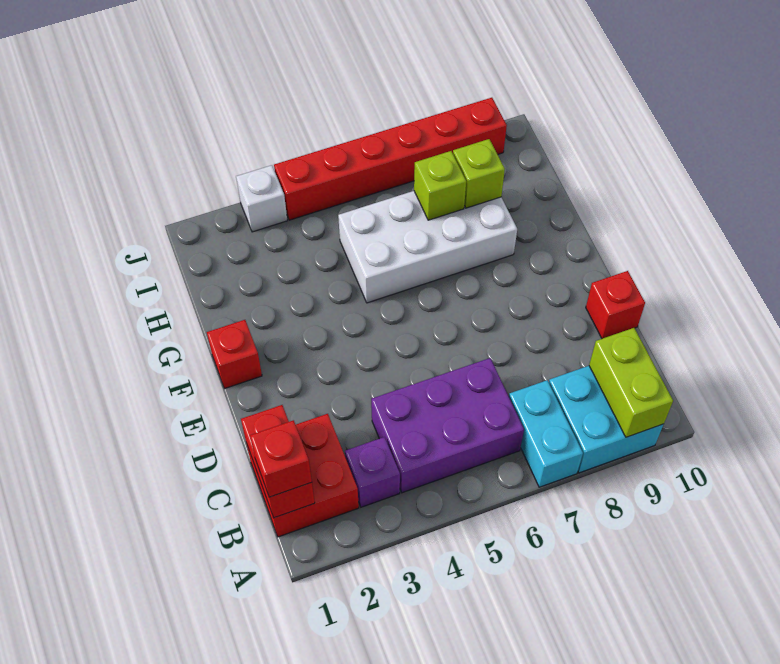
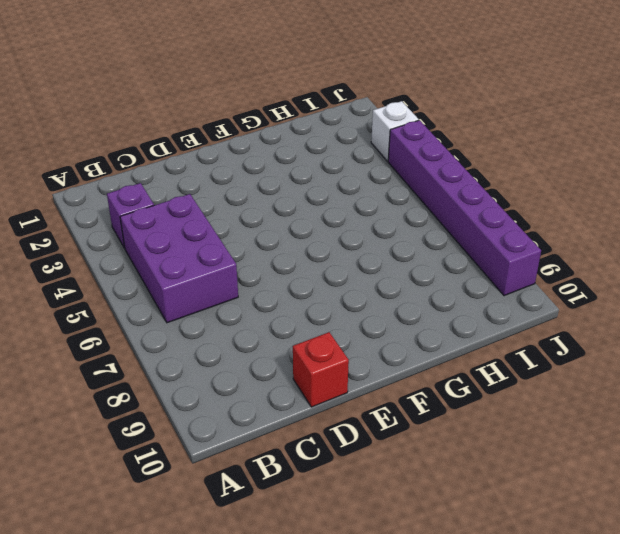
purple brick J4:J9 level 1 -> red brick J4:J9 level 1
none -> cyan brick A7:B7 level 1
none -> cyan brick A8:B9 level 1
none -> red brick B1:C2 level 1

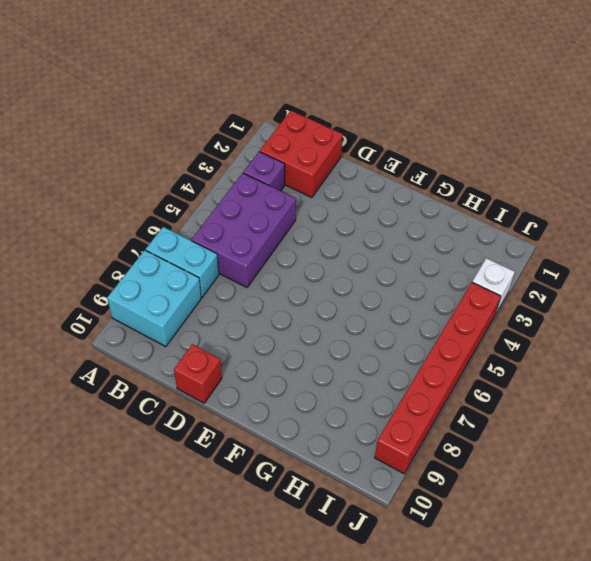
none -> red brick F1 level 1
none -> white brick G5:H8 level 1
none -> lime brick A9:B9 level 2

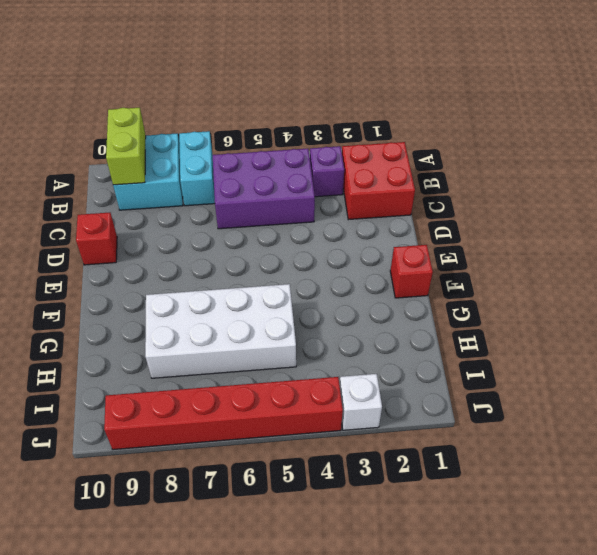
none -> red brick B1:C1 level 2
none -> lime brick H7 level 2
none -> lime brick H8 level 2

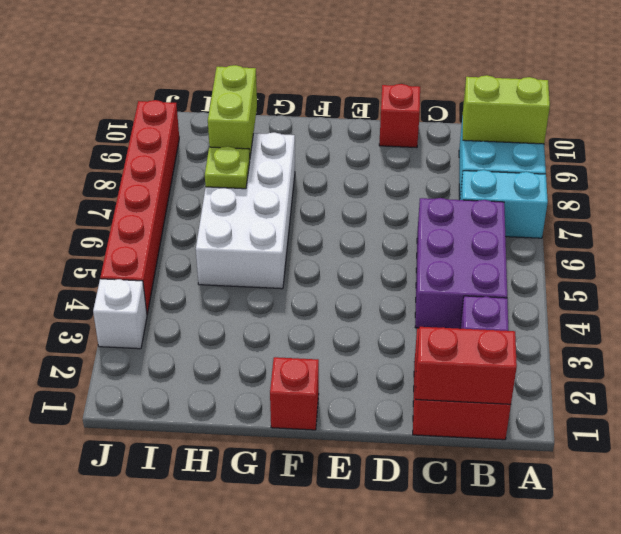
lime plate H7 level 2 -> lime brick H7 level 2
lime brick H8:H9 level 2 -> lime brick H8 level 2
none -> red brick B1 level 3

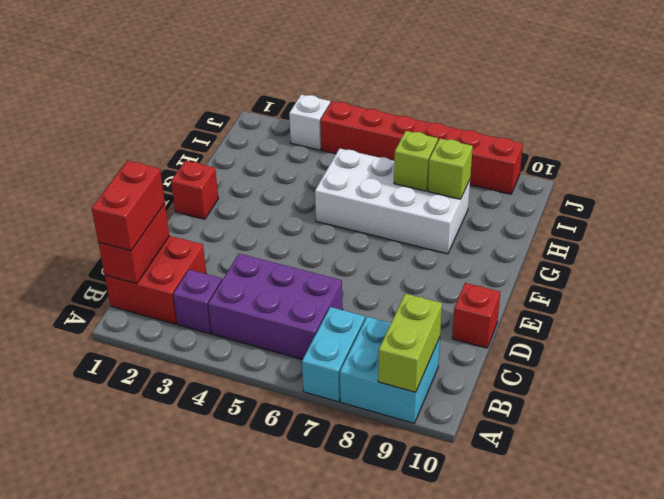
red brick B1:C1 level 3 -> red brick B1 level 3

